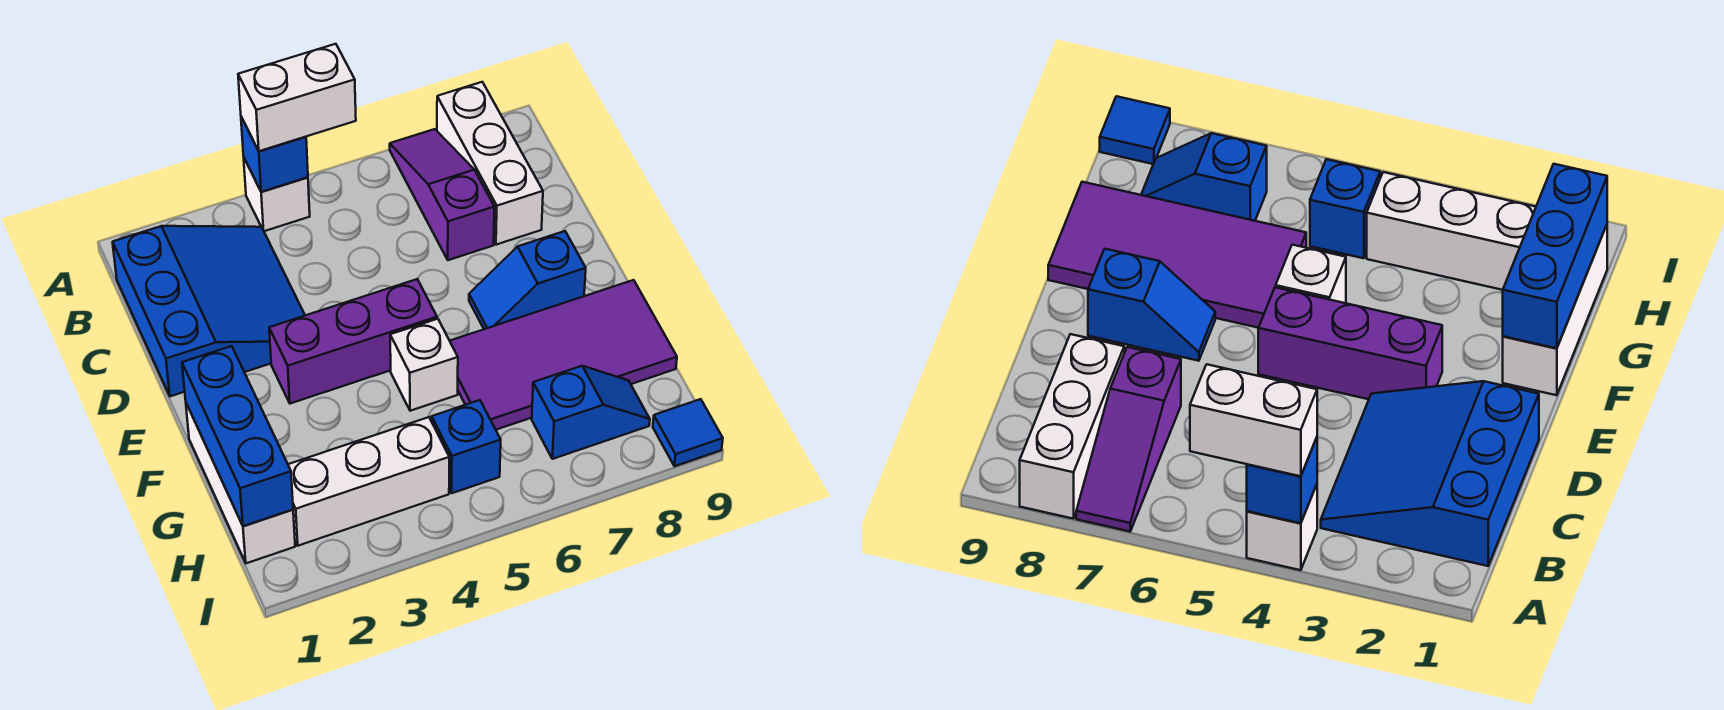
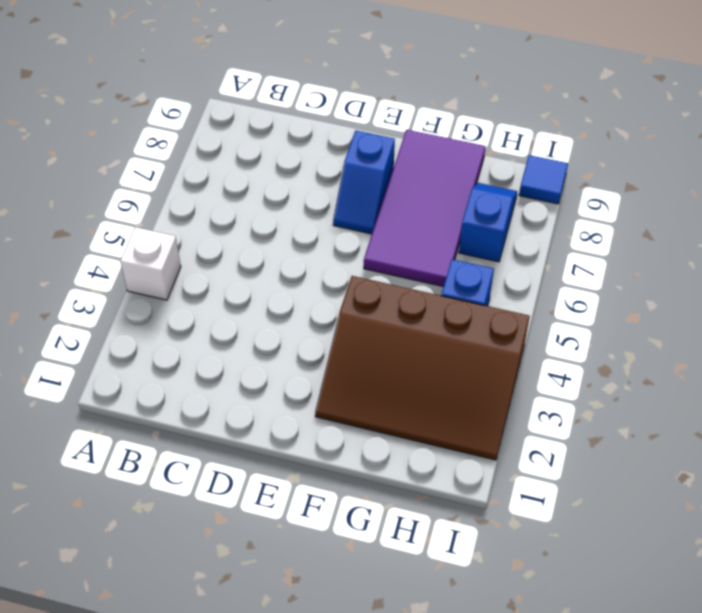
brown slope F2:I4 level 1 top 4 -> white brick H2:H4 level 1
none -> purple slope A7:C7 level 1 top C
none -> white brick A8:C8 level 1
none -> blue slope B1:D3 level 1 top 1

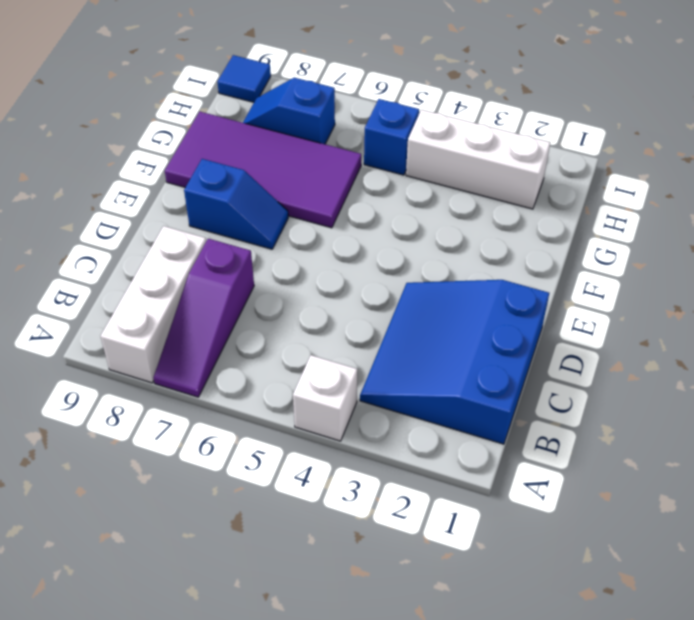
none -> purple brick E3:E5 level 1
none -> white brick F1:H1 level 1
none -> white brick F5 level 1

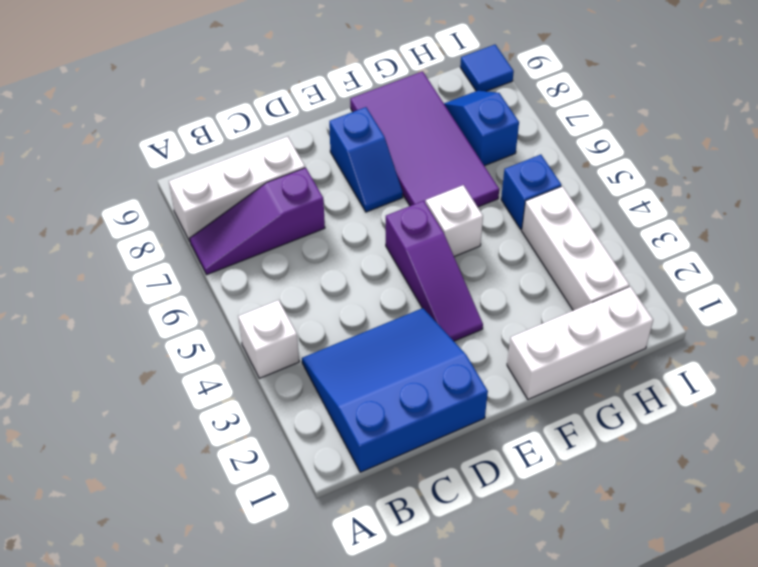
purple slope E3:E5 level 1 top 5 -> purple brick E3:E5 level 1
none -> blue brick A4 level 2
none -> blue brick F1:H1 level 2
none -> white brick A4:A5 level 3

